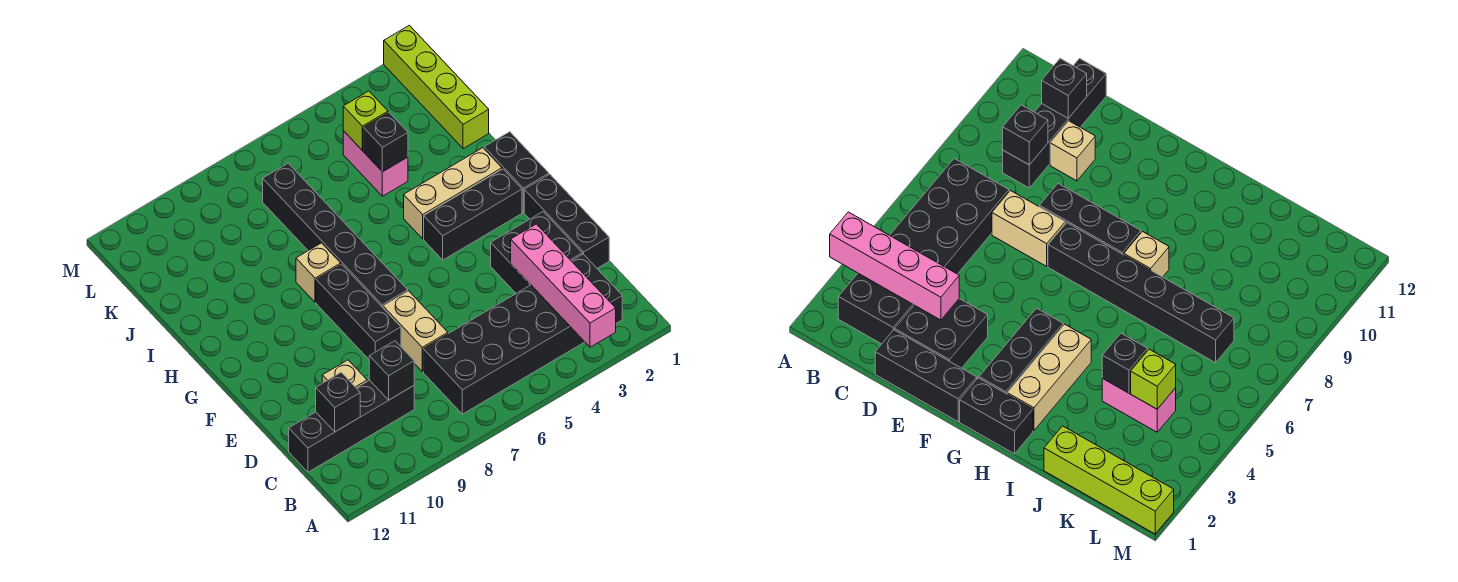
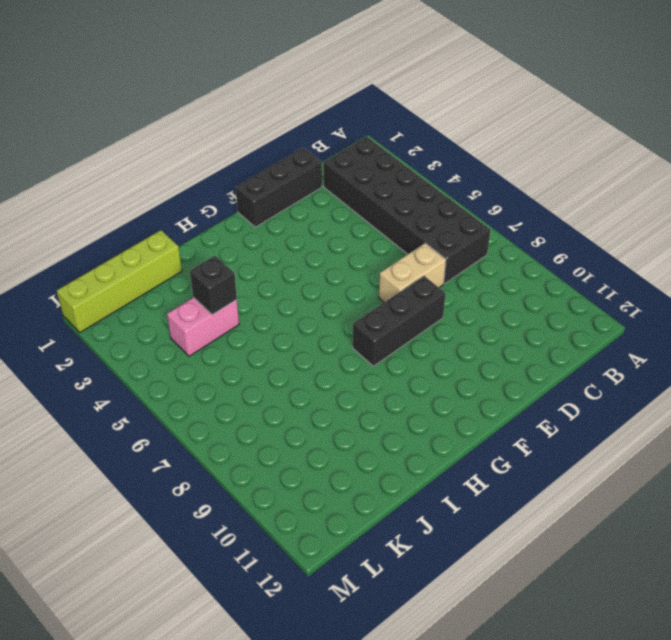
none -> black brick C9:C12 level 1
none -> black brick D2:E3 level 1
none -> tan brick D10 level 1

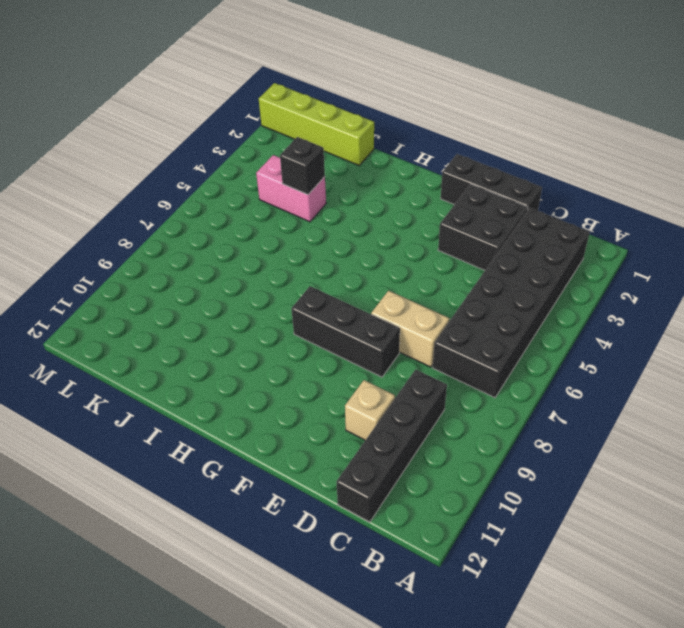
none -> black brick F7:K7 level 1
none -> black brick G1:H1 level 1
none -> black brick G2:G4 level 1

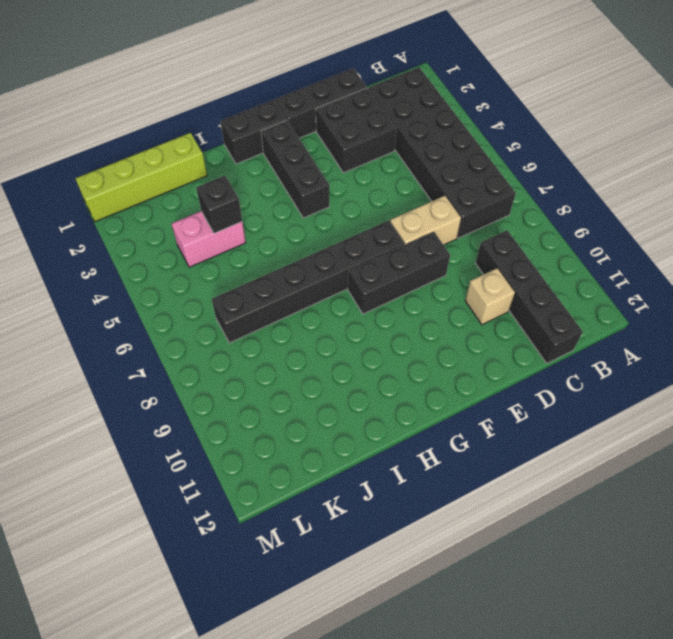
none -> tan brick H2:H4 level 1
none -> tan brick H8 level 1
none -> pink brick A3:D3 level 2

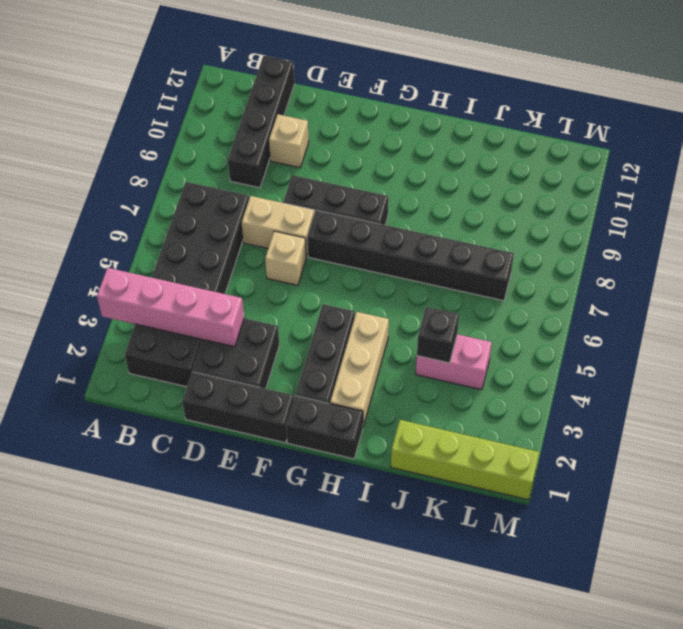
tan brick E6 level 1 -> tan brick H8 level 1
none -> black brick C9 level 2
none -> black brick C11 level 2
none -> lime brick K4 level 2

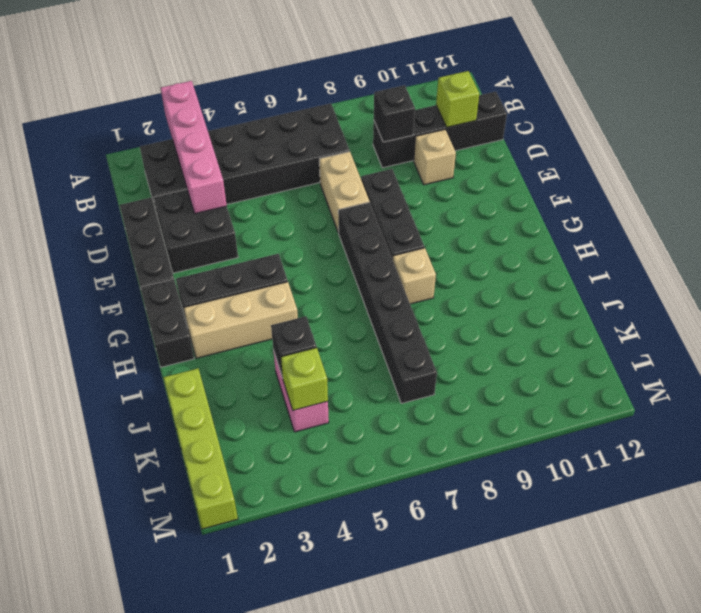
lime brick C11 level 2 -> black brick C11 level 2

